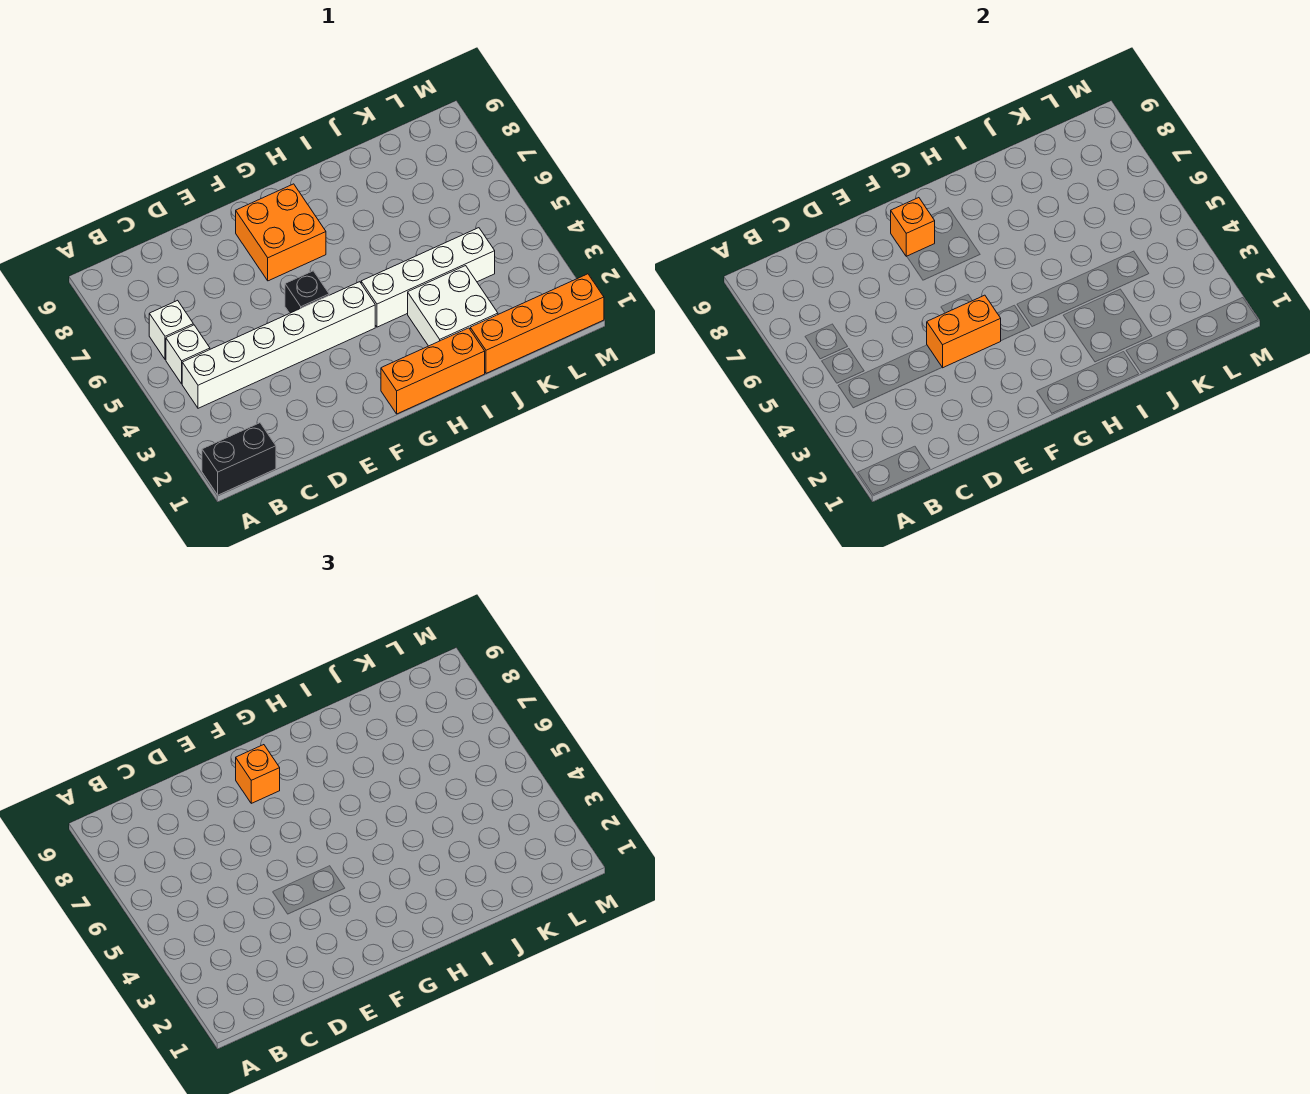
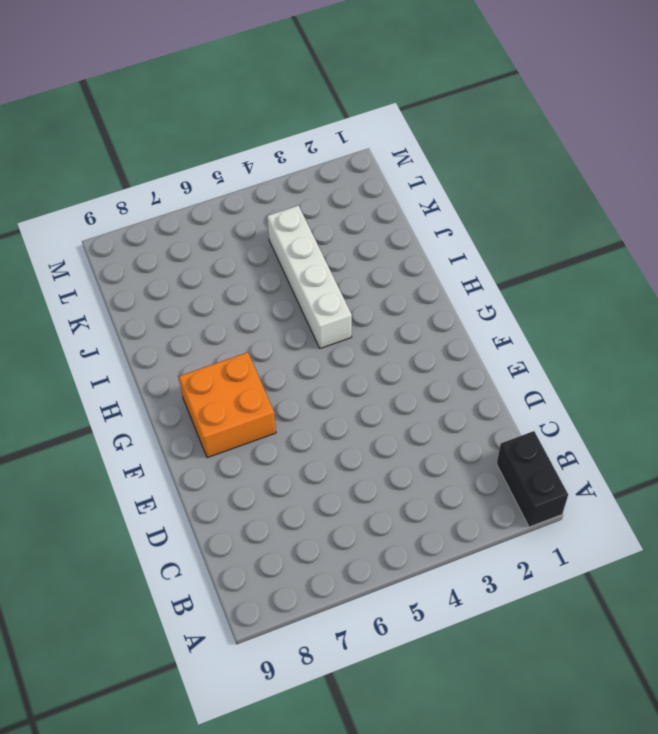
none -> white brick B4:G4 level 1
none -> white brick B5 level 1
none -> white brick B6 level 1

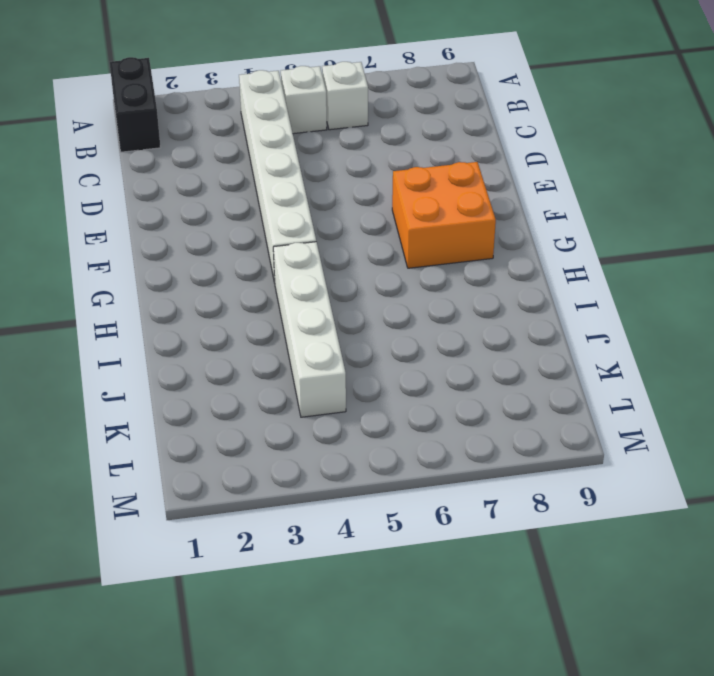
none -> black brick F5 level 1
none -> orange brick G1:I1 level 1
none -> white brick I2:J3 level 1

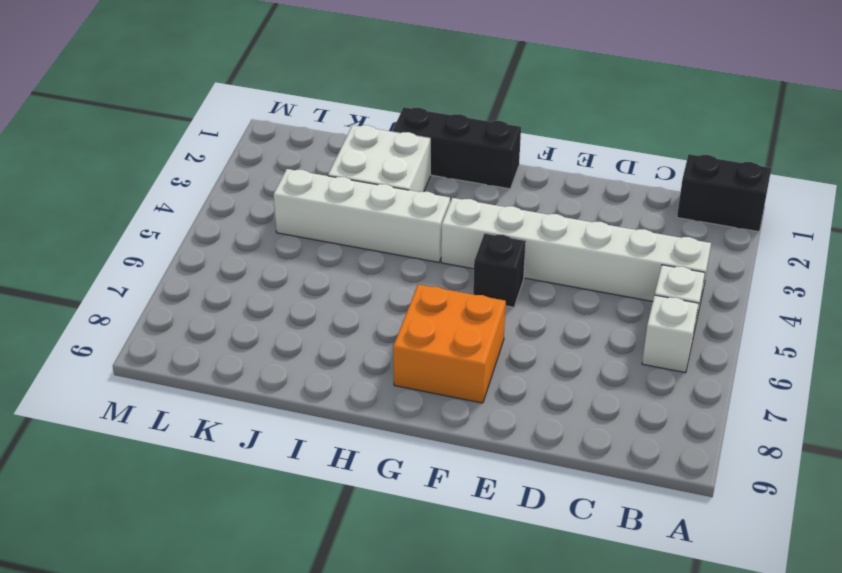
black brick G1:I1 level 1 -> orange brick G1:I1 level 1
none -> orange brick J1:M1 level 1
none -> orange brick E4:F4 level 2
none -> orange brick F8 level 2

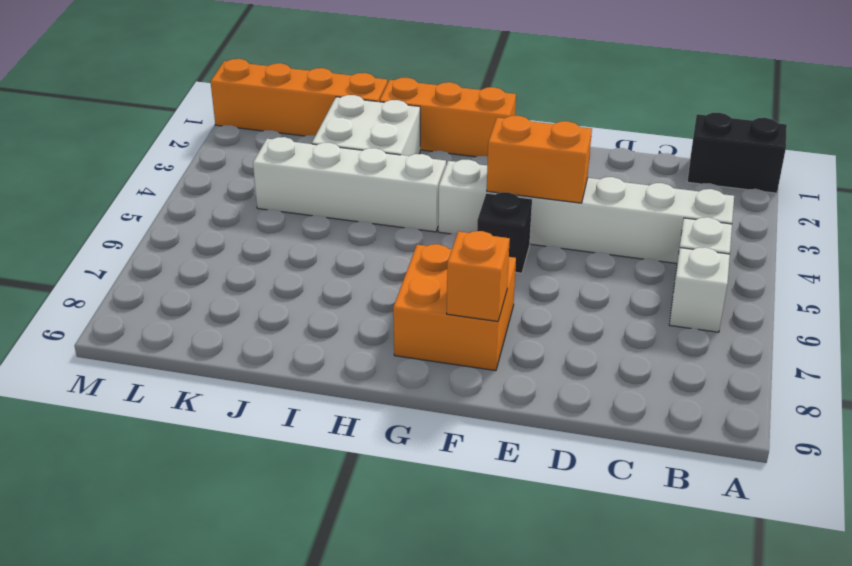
none -> orange brick F8 level 3

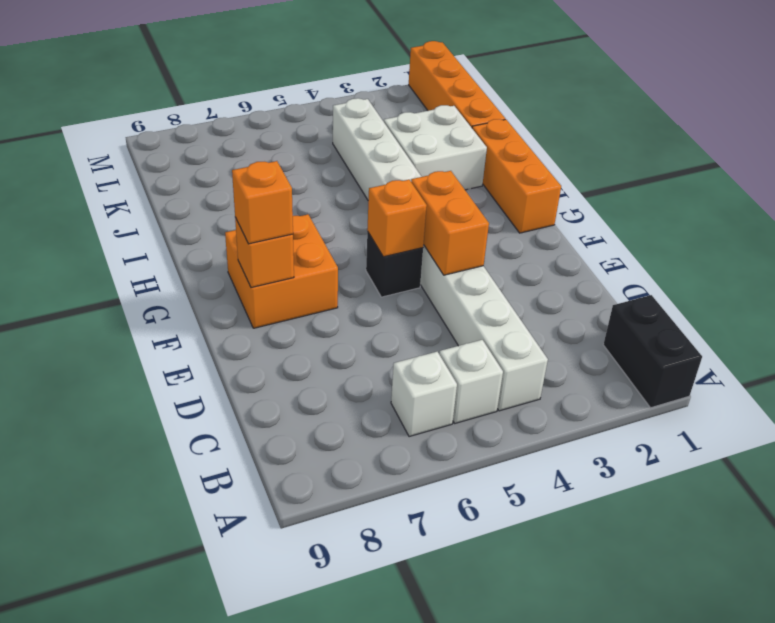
orange brick F5 level 2 -> none

